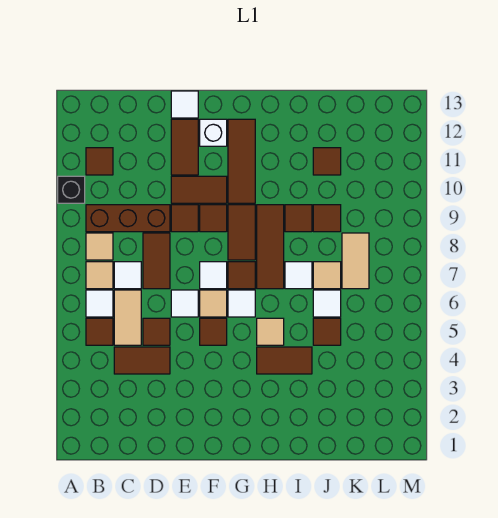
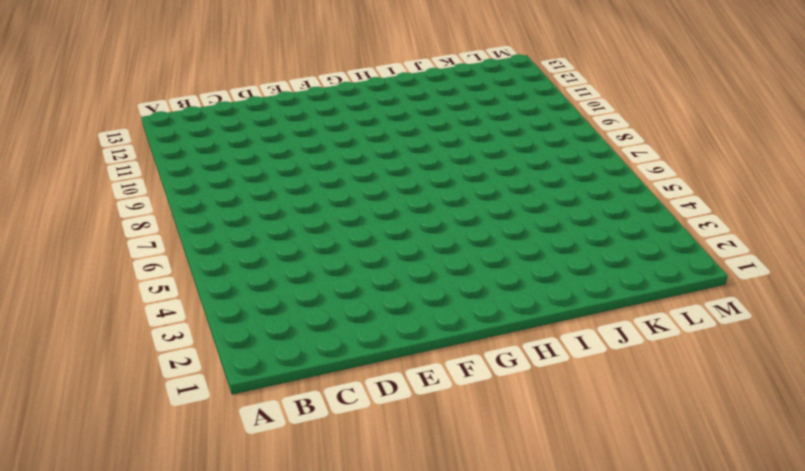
none -> black brick A10 level 1
none -> brown tile B5 level 1
none -> white tile B6 level 1
none -> tan tile B7 level 1

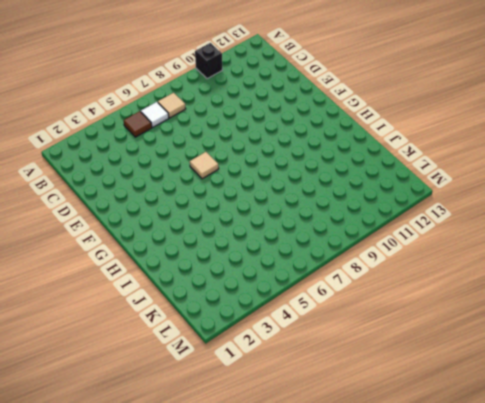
none -> tan tile B8 level 1
none -> brown brick B9:D9 level 1
none -> brown tile B11 level 1
none -> brown tile C4:D4 level 1

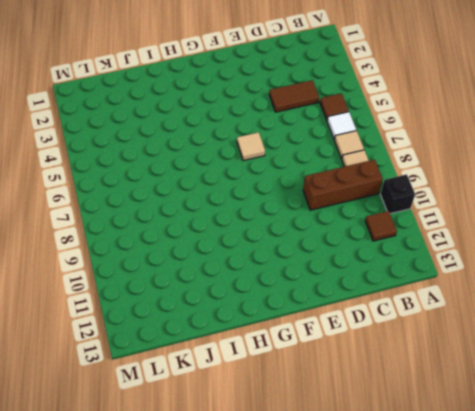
none -> tan tile C5:C6 level 1
none -> white tile C7 level 1
none -> brown tile D5 level 1
none -> brown tile D7:D8 level 1

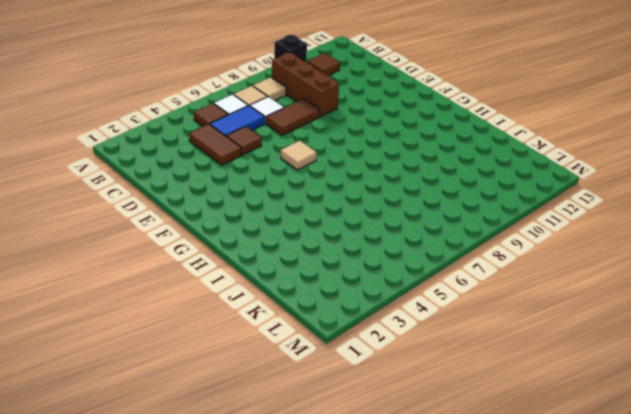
blue tile C5:C6 level 1 -> tan tile C5:C6 level 1
none -> white tile E6 level 1
none -> brown tile E9 level 1
none -> brown tile E10:F10 level 1
none -> brown tile E11:E12 level 1

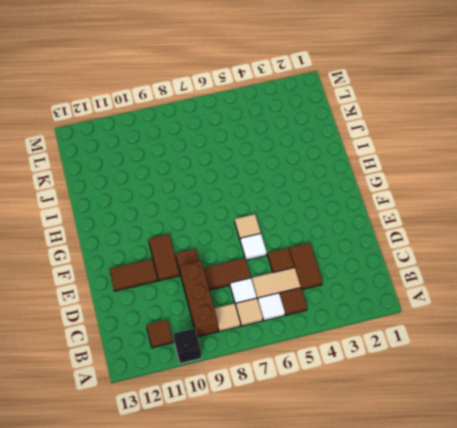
none -> white tile E13 level 1
none -> brown tile F5 level 1
none -> white tile F7 level 1
none -> brown tile F9 level 1

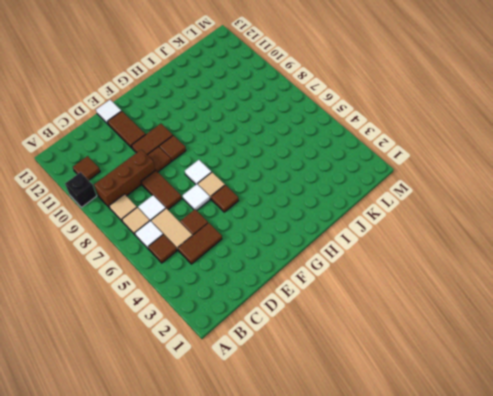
none -> white brick F12 level 1
none -> white tile G6 level 1
none -> brown tile G7 level 1
none -> brown tile G8:G9 level 1

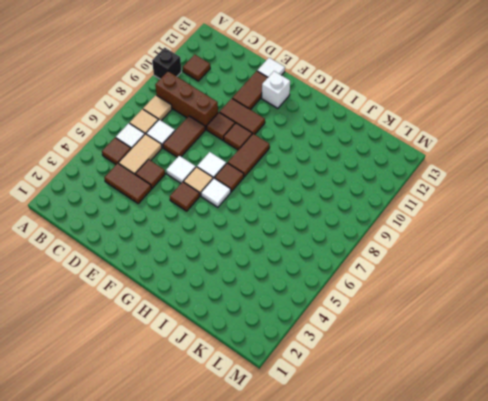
none -> brown tile G10:G12 level 1
none -> brown tile H4:I4 level 1
none -> tan tile H5 level 1
none -> brown tile H7:H9 level 1

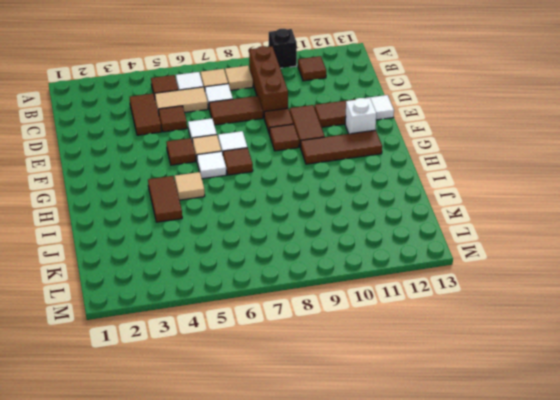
none -> brown tile G8:G9 level 1
none -> brown tile H7:H9 level 1
none -> white tile I7 level 1
none -> brown tile I9 level 1

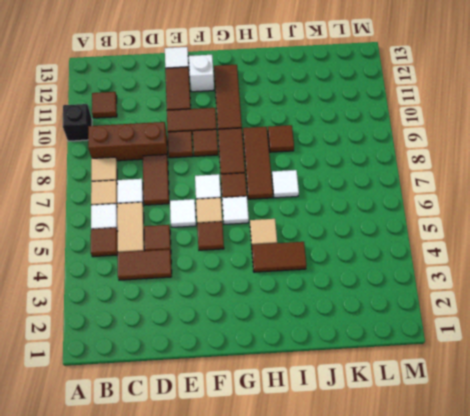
none -> brown tile J5 level 1
none -> white tile J6 level 1
none -> tan tile J7 level 1
none -> brown tile J9 level 1

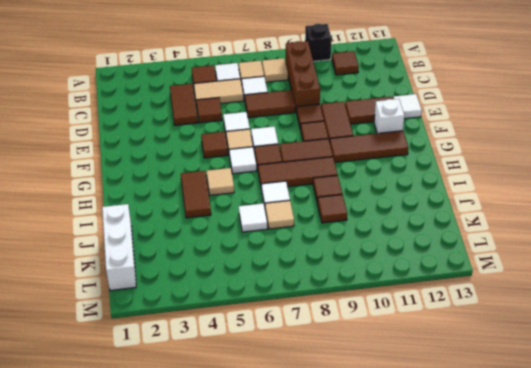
white brick J1:L1 level 1 -> none
none -> brown tile J5 level 1
none -> brown tile J11 level 1
none -> tan tile K7:K8 level 1

